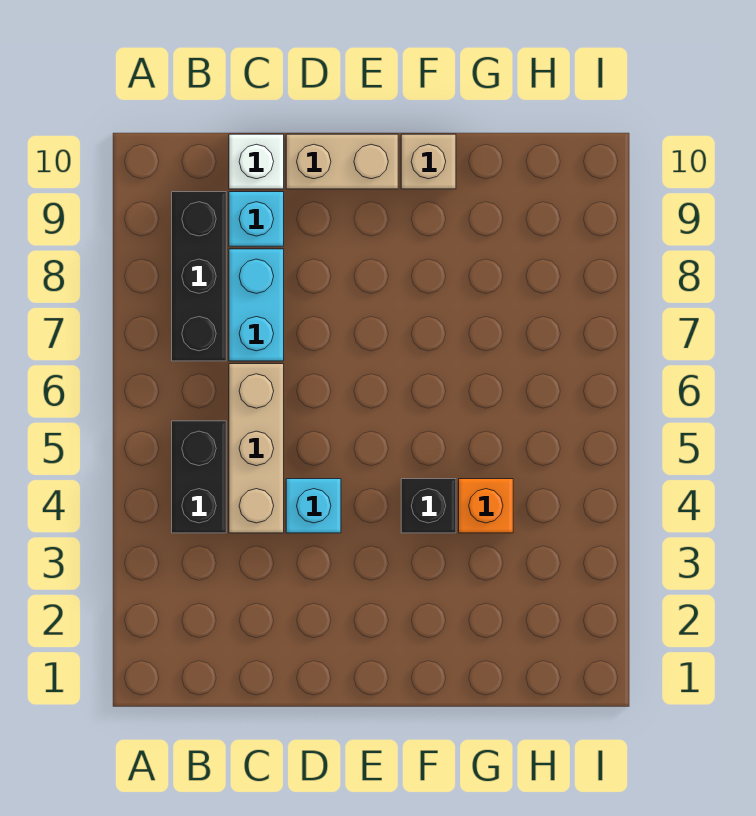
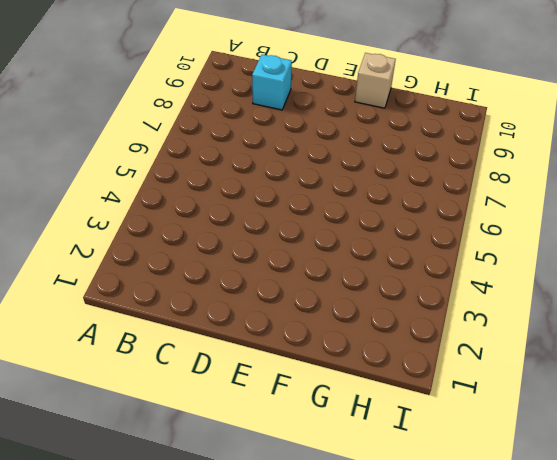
none -> black brick B4:B5 level 1
none -> black brick B7:B9 level 1

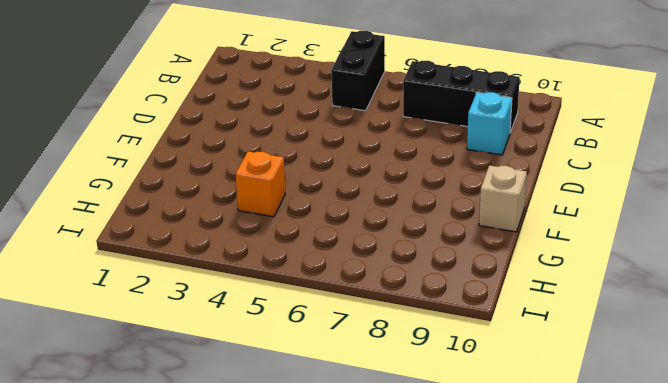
black brick A5:B5 level 1 -> black brick B4:B5 level 1
none -> tan brick C4:C6 level 1
none -> cyan brick C7:C8 level 1

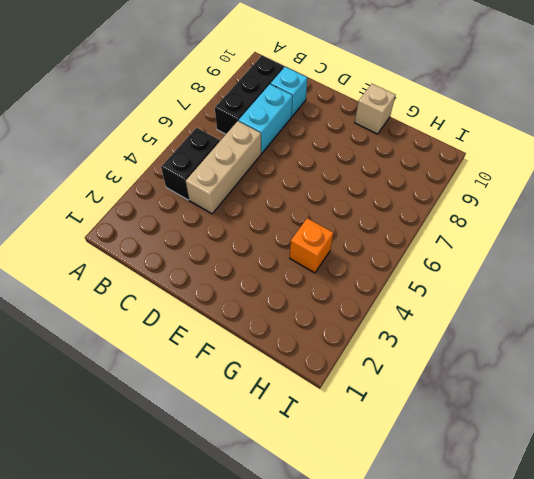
none -> white brick C10 level 1
none -> cyan brick D4 level 1

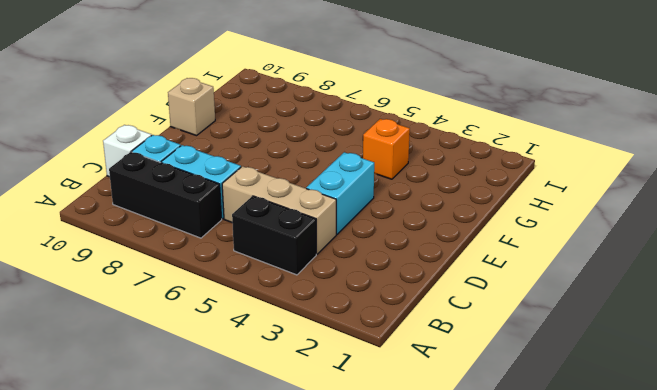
cyan brick D4:E4 level 1 -> cyan brick D4 level 1
none -> tan brick D10:E10 level 1
none -> black brick F4 level 1

